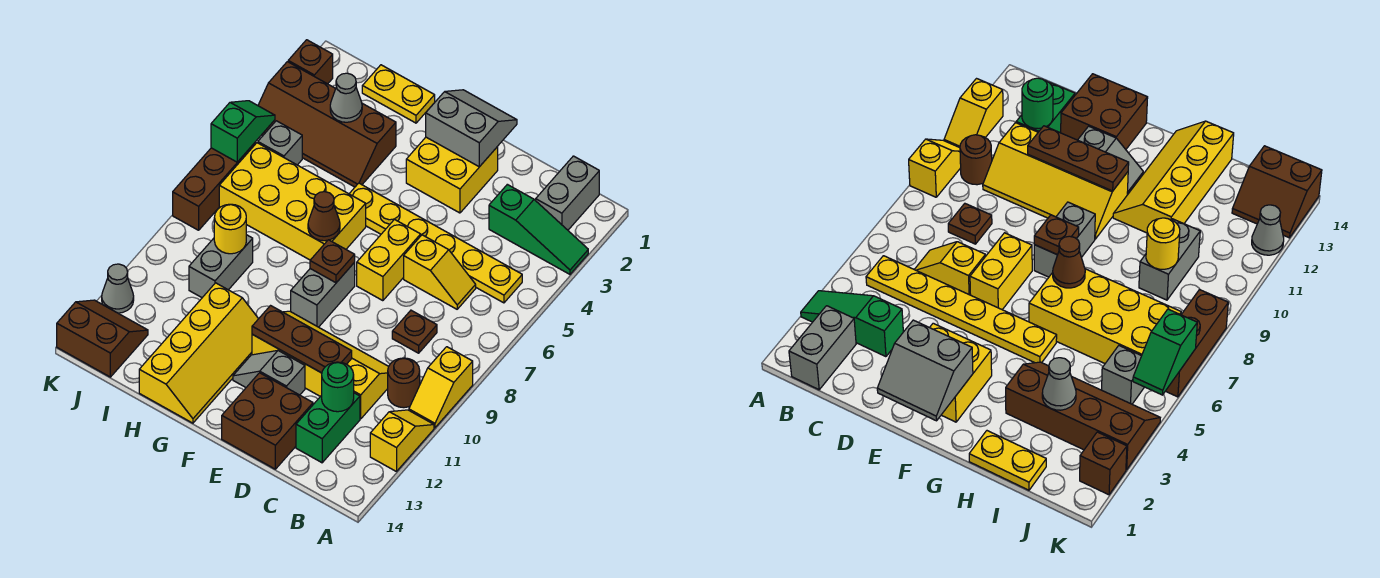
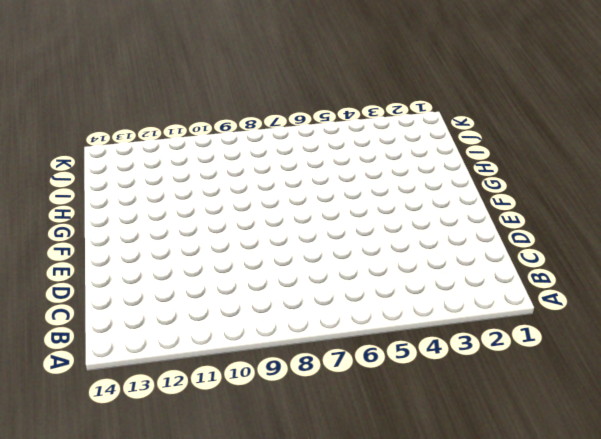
none -> green slope A3:C3 level 1 top C
none -> yellow slope A9:A10 level 1 top 9
none -> yellow slope A11:A12 level 1 top 12
none -> grey brick B1:B2 level 1

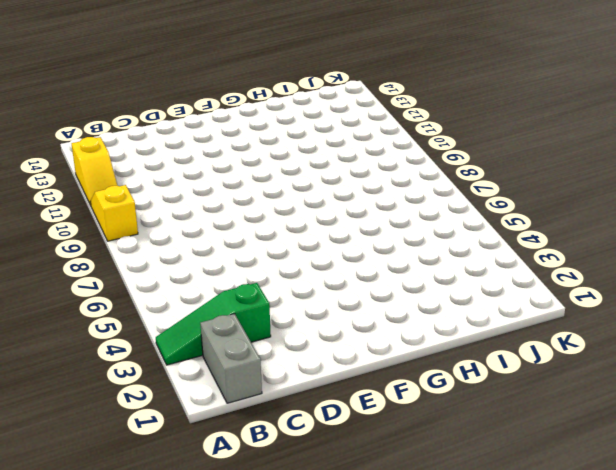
none -> yellow plate B5:G5 level 1
none -> brown round brick B10 level 1
none -> yellow slope C6:D6 level 1 top D
none -> brown plate C8 level 1

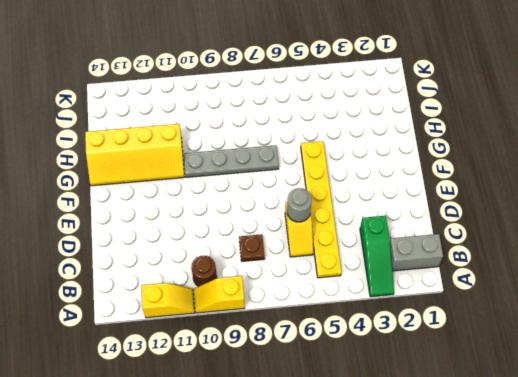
grey round brick D6 level 2 -> none
grey plate G7:G10 level 1 -> yellow brick G6:J7 level 1
none -> yellow slope C10:F11 level 1 top 11
none -> green brick C12:C13 level 1
none -> brown brick D13:E14 level 1
none -> yellow brick E2:F3 level 1

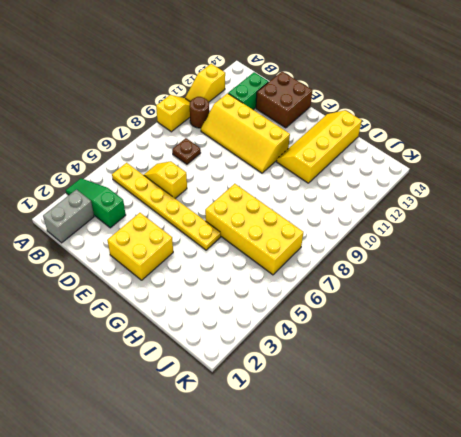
none -> yellow brick E6:E7 level 1
none -> grey slope E12:F12 level 1 top E
none -> grey brick F8:F9 level 1
none -> yellow plate H1:I1 level 1

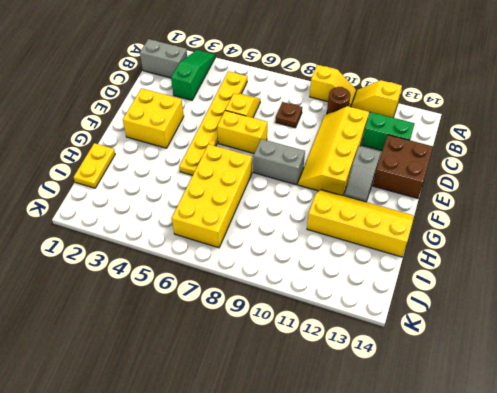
none -> brown slope H3:K4 level 1 top 3
none -> grey brick I9:I10 level 1
none -> grey brick J5 level 1
none -> brown slope J13:K14 level 1 top 14

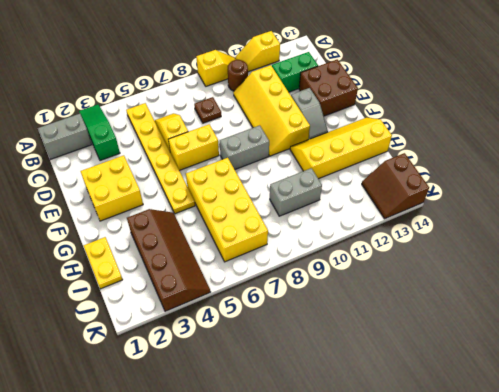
none -> grey brick J5 level 1
none -> brown brick K2 level 1
none -> brown brick K6:K8 level 1
none -> grey cone K12 level 1

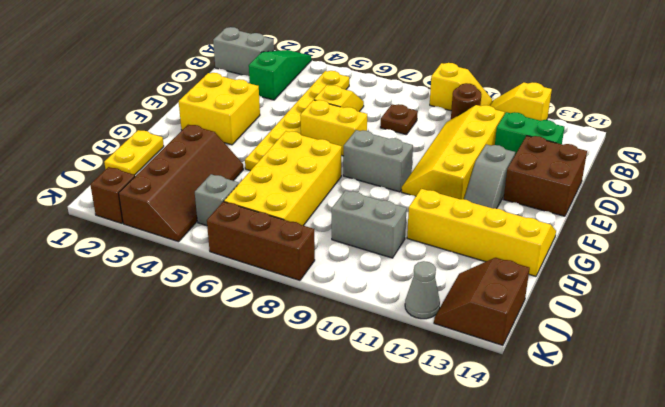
none -> green round brick C12 level 2
none -> brown plate D11:F11 level 2
none -> grey slope E1:F2 level 2 top 2
none -> brown plate F8 level 2

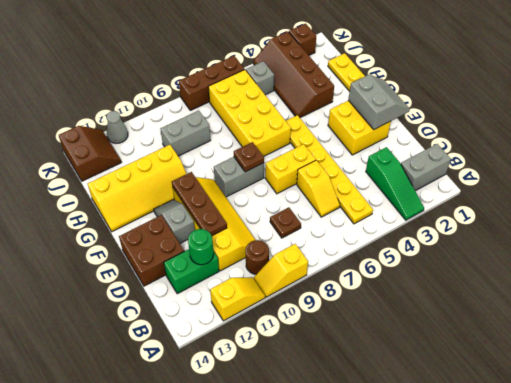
none -> brown cone G7 level 2
none -> grey cone I3 level 2
none -> yellow round brick I9 level 2
none -> green slope K5:K6 level 2 top 6

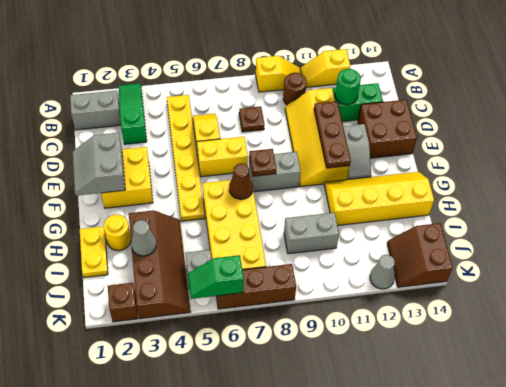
yellow round brick H2 level 1 -> yellow round brick I9 level 2

